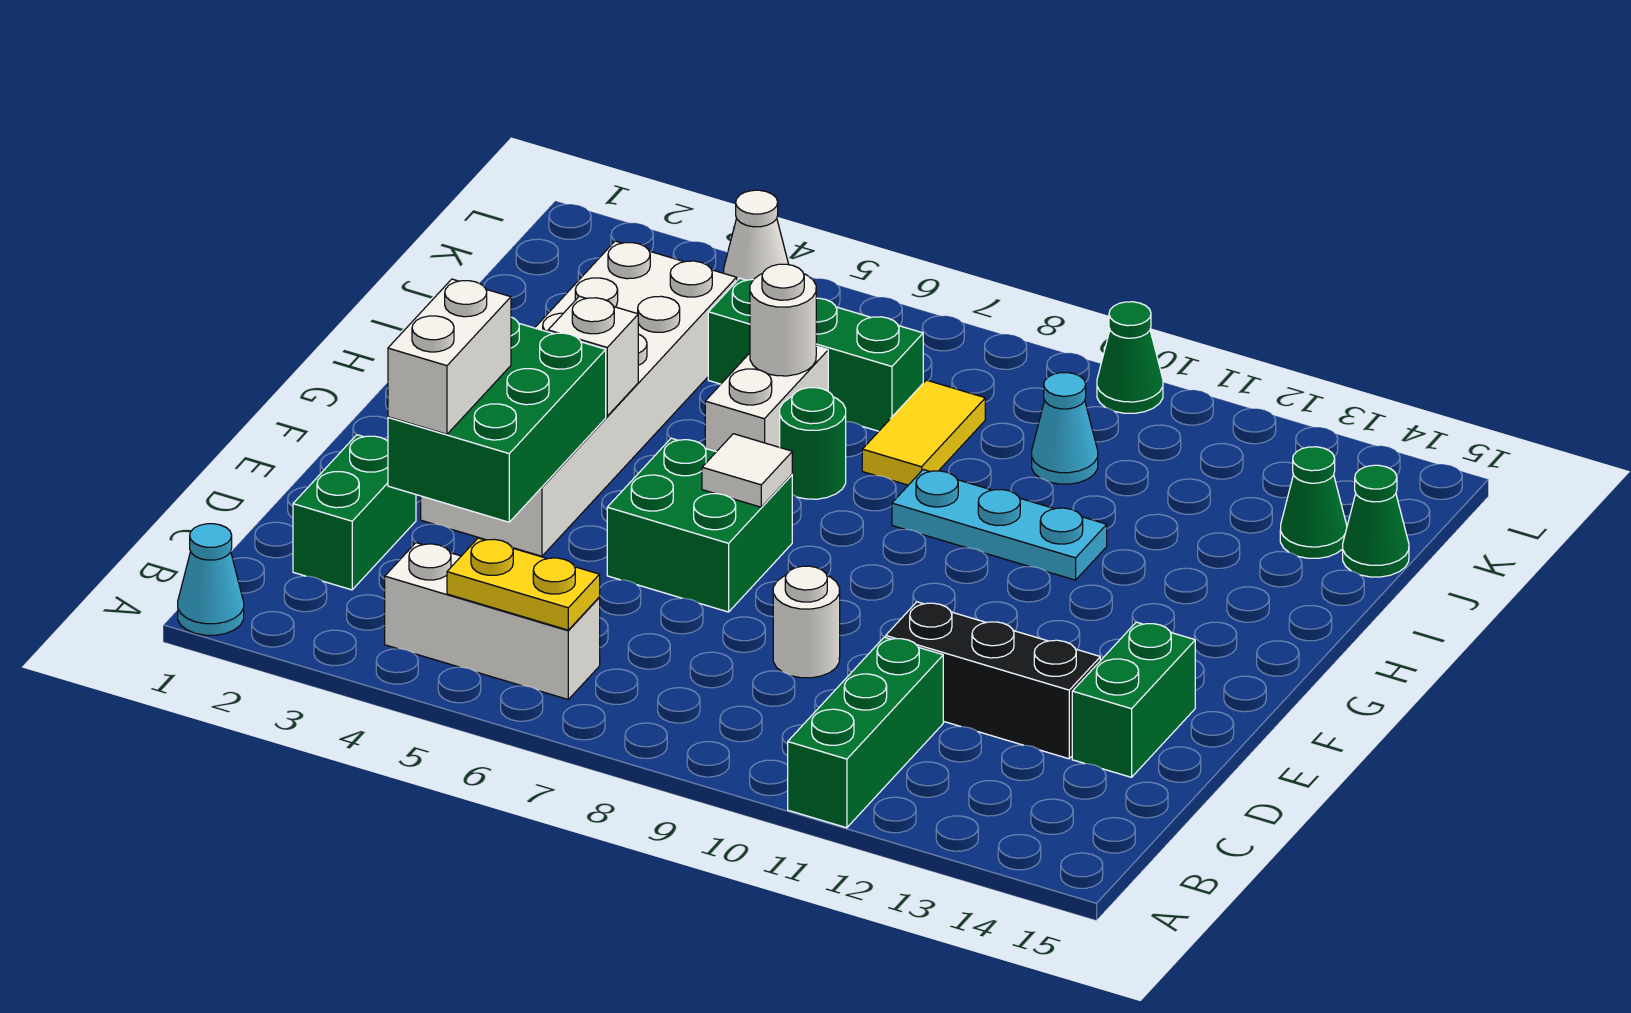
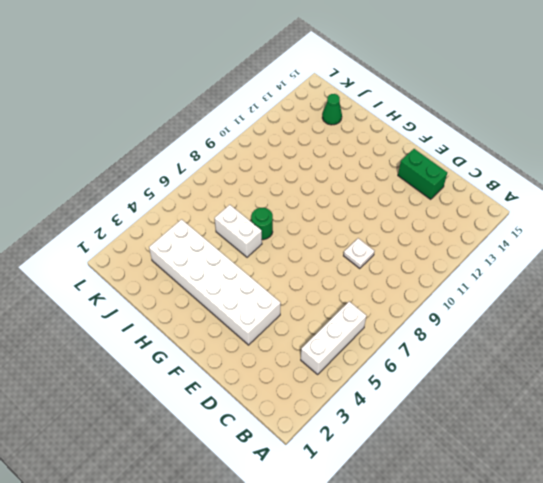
white plate D9 level 1 -> white round brick D9 level 1
none -> cyan cone A1 level 1
none -> green brick A11:C11 level 1
none -> green brick C2:D2 level 1

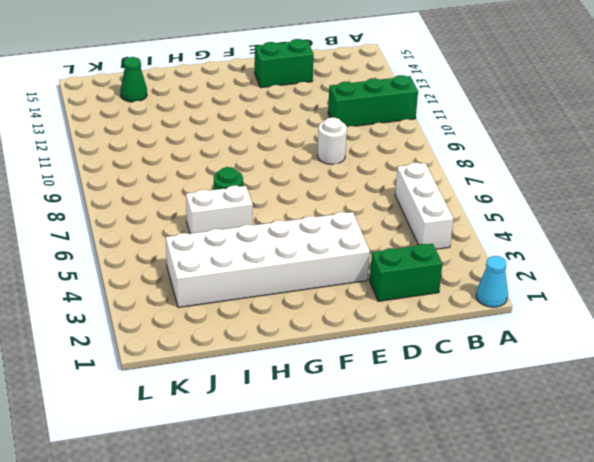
none -> black brick D11:D13 level 1
none -> green brick E6:F7 level 1
none -> cyan plate H9:H11 level 1

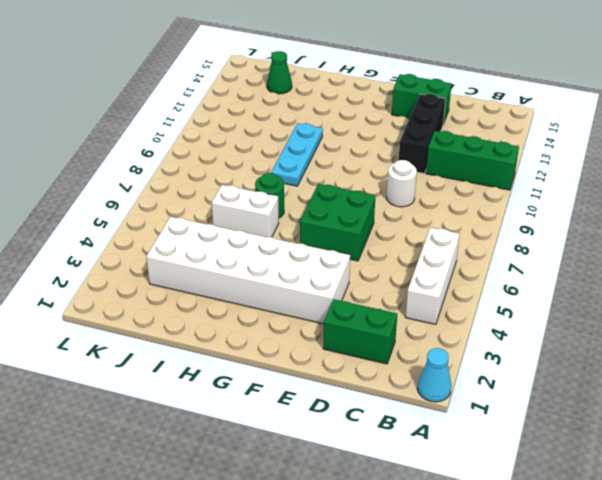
none -> yellow tile I8:J8 level 1
none -> green brick J5:J7 level 1
none -> cyan cone J10 level 1

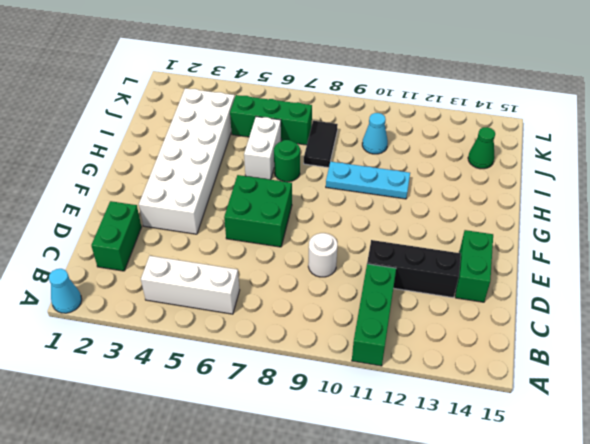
black tile I8:J8 level 1 -> yellow tile I8:J8 level 1
none -> green cone J15 level 1
none -> white cone L4 level 1
none -> green cone L10 level 1

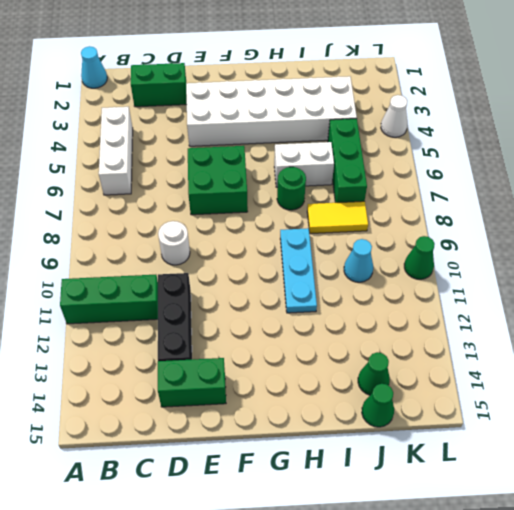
none -> yellow plate B5:B6 level 2
none -> green brick D3:F4 level 2
none -> white tile F7 level 2

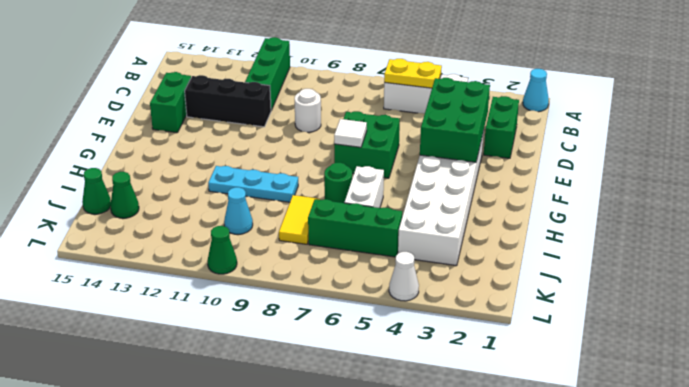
none -> white brick G4 level 2
none -> white round brick I6 level 2
none -> white brick D3:E3 level 3

